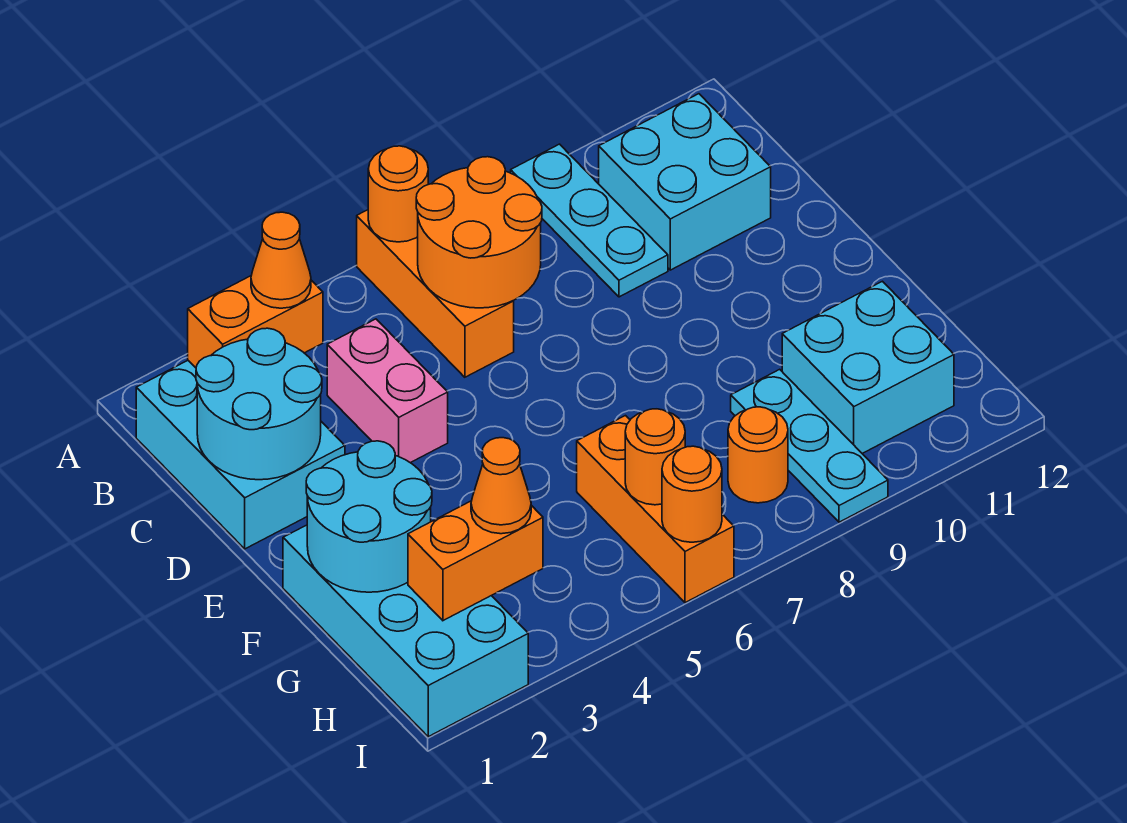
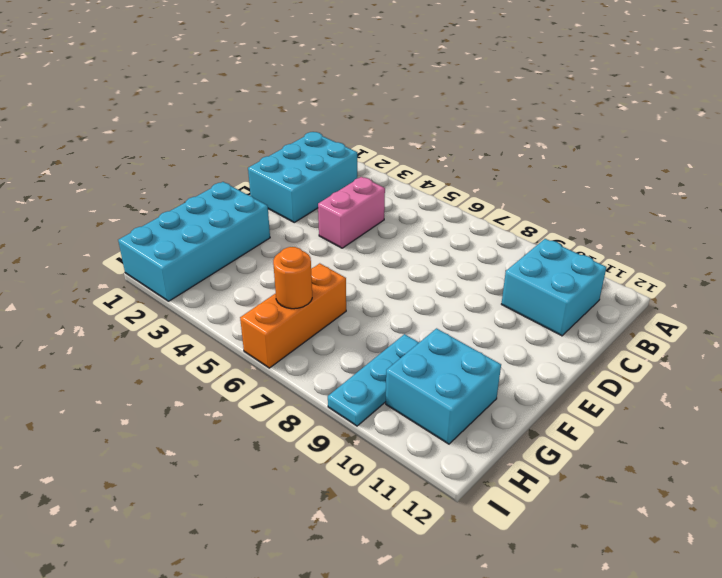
none -> orange brick A6:C6 level 1
none -> cyan plate A9:C9 level 1
none -> orange round brick H8 level 1

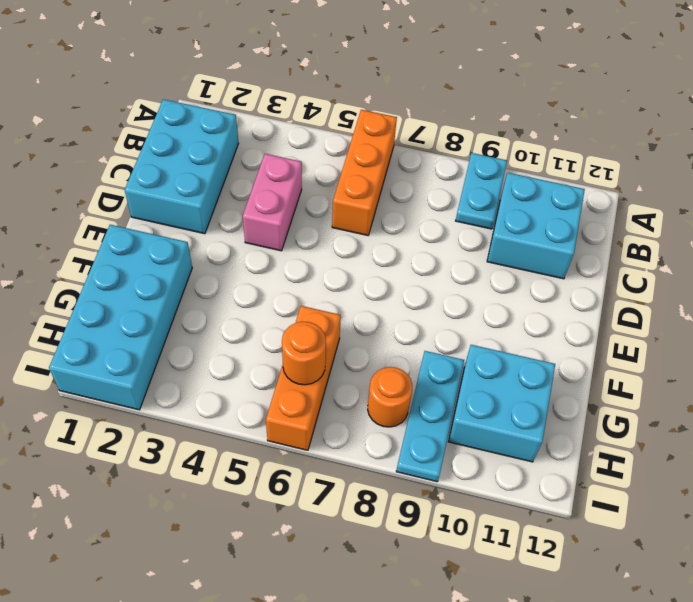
cyan plate A9:B9 level 1 -> cyan plate A9:C9 level 1
none -> orange round brick A6 level 2
none -> orange brick B2:B3 level 2
none -> orange round brick B6:C7 level 2

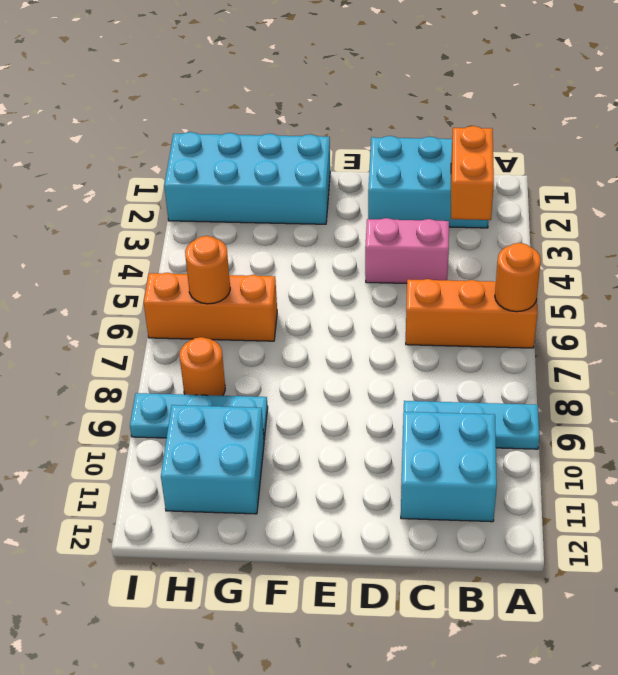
none -> orange round brick B6:C7 level 2
none -> cyan round brick C1:D2 level 2
none -> cyan round brick F1:G2 level 2

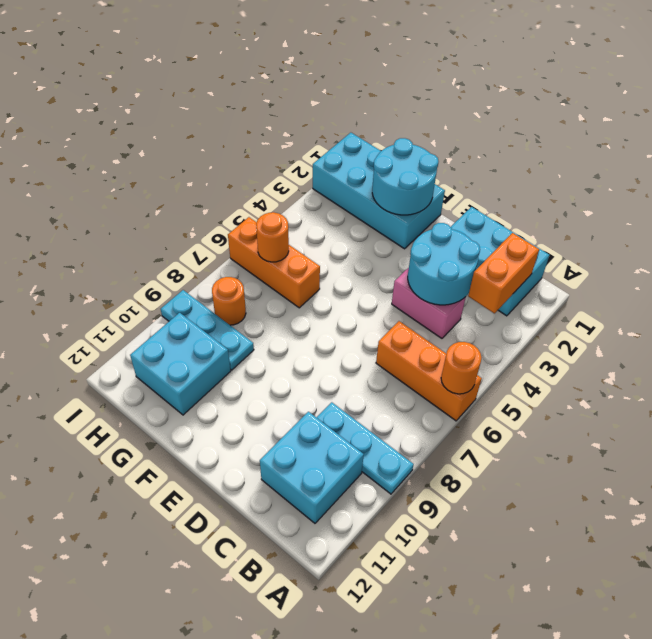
cyan round brick C3:D4 level 2 -> cyan round brick C1:D2 level 2
none -> orange round brick B6:C7 level 2
none -> orange brick H2:H3 level 2
none -> orange round brick I6 level 2

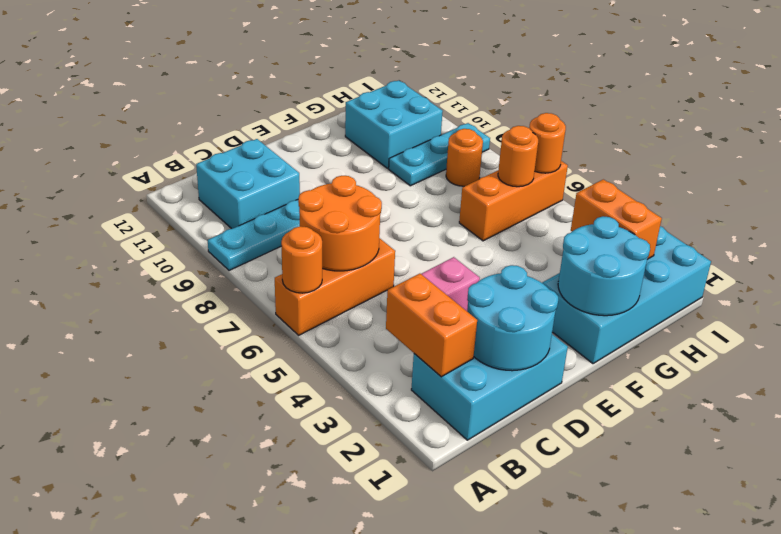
none -> orange cone B3 level 3
none -> orange cone H3 level 3

